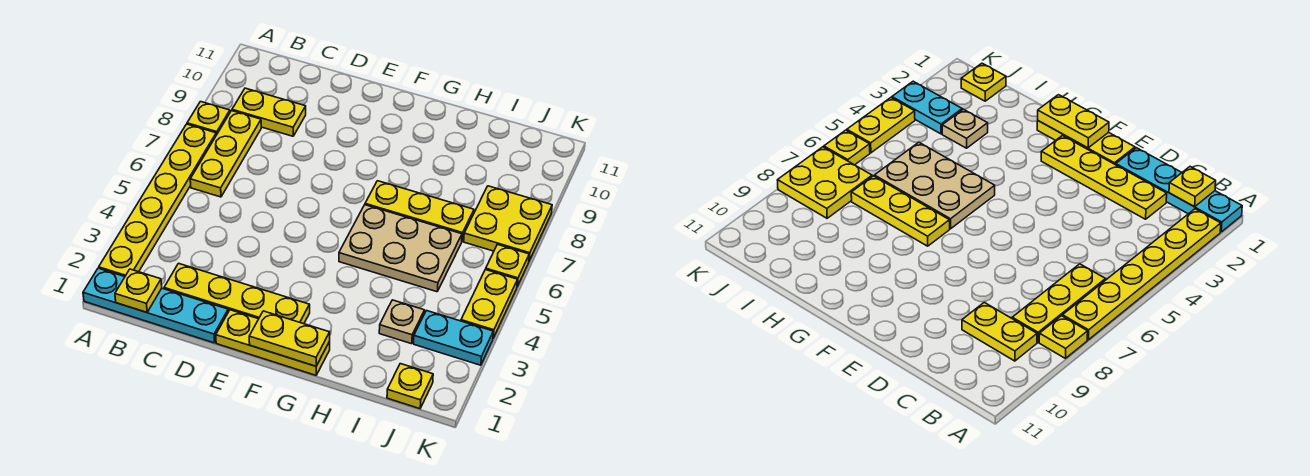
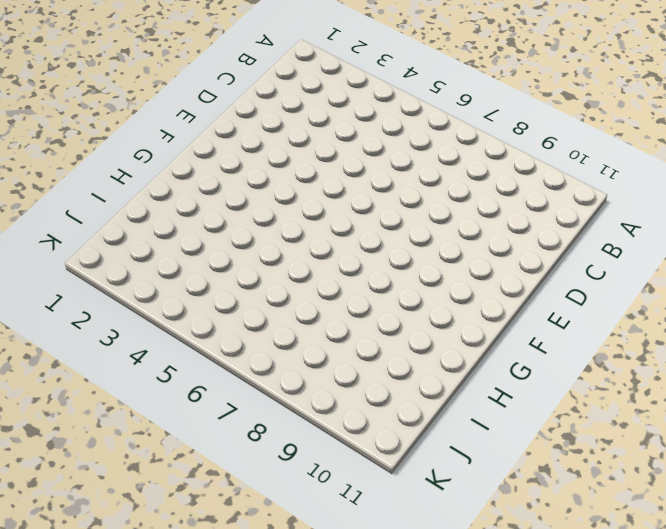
none -> cyan plate A1:D1 level 1
none -> yellow plate A2:A7 level 1
none -> yellow plate A8 level 1

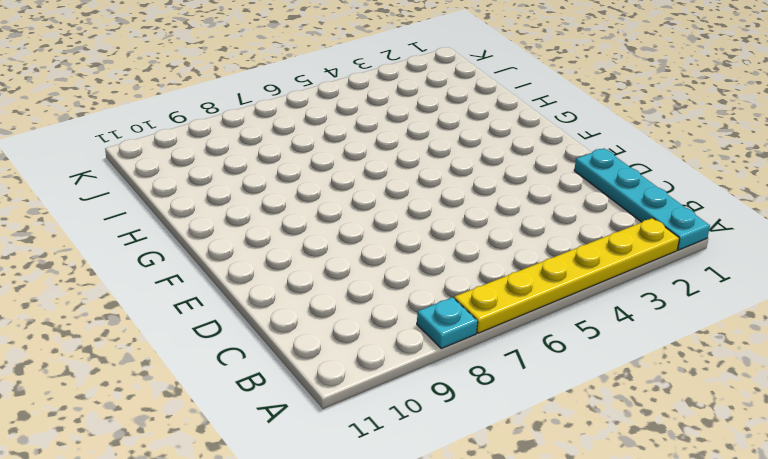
cyan plate A8 level 1 -> yellow plate A8 level 1
none -> yellow plate B6:B8 level 1
none -> yellow plate B9:C9 level 1
none -> yellow plate C2:F2 level 1

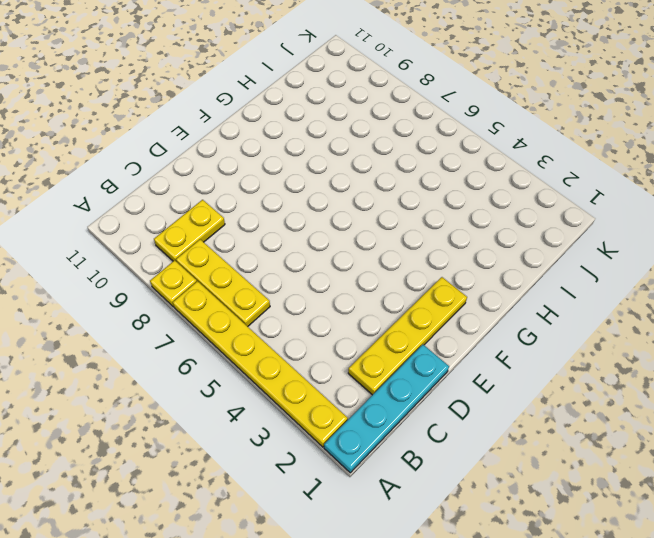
none -> yellow plate E1:G1 level 1
none -> tan plate G5:I6 level 1
none -> yellow plate G7:I7 level 1

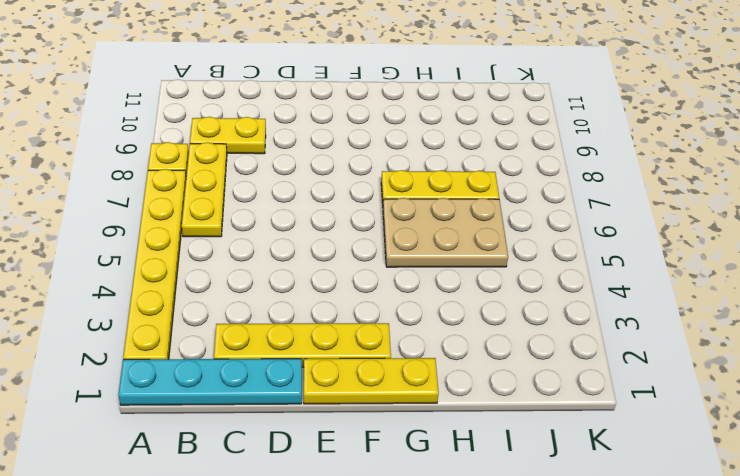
none -> tan plate I3 level 1
none -> yellow plate J1 level 1
none -> cyan plate J3:K3 level 1

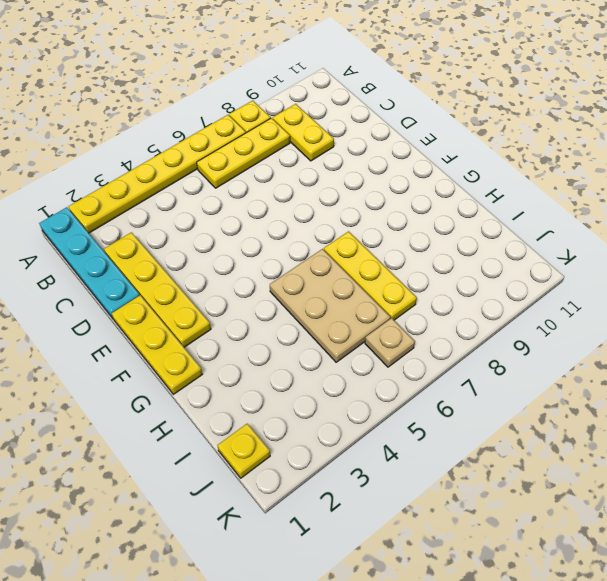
tan plate J6 level 1 -> tan plate I3 level 1
none -> cyan plate J3:K3 level 1
none -> yellow plate J7:K8 level 1
none -> yellow plate K4:K5 level 1

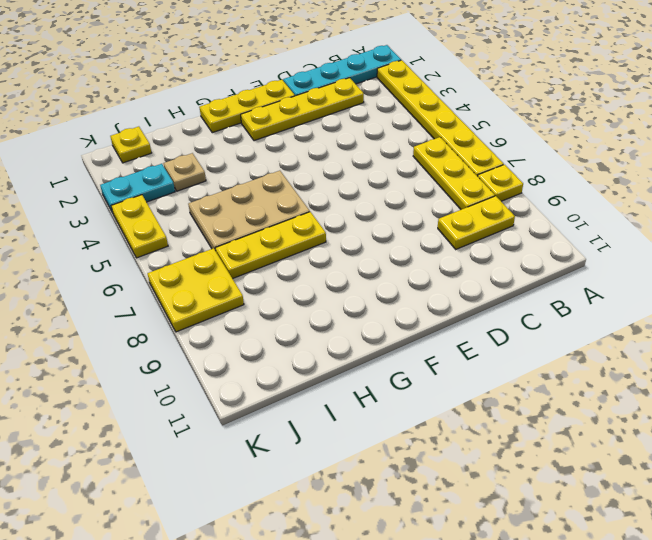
none -> yellow plate K6 level 1
none -> yellow plate B1 level 2
none -> yellow plate F1:G1 level 2

